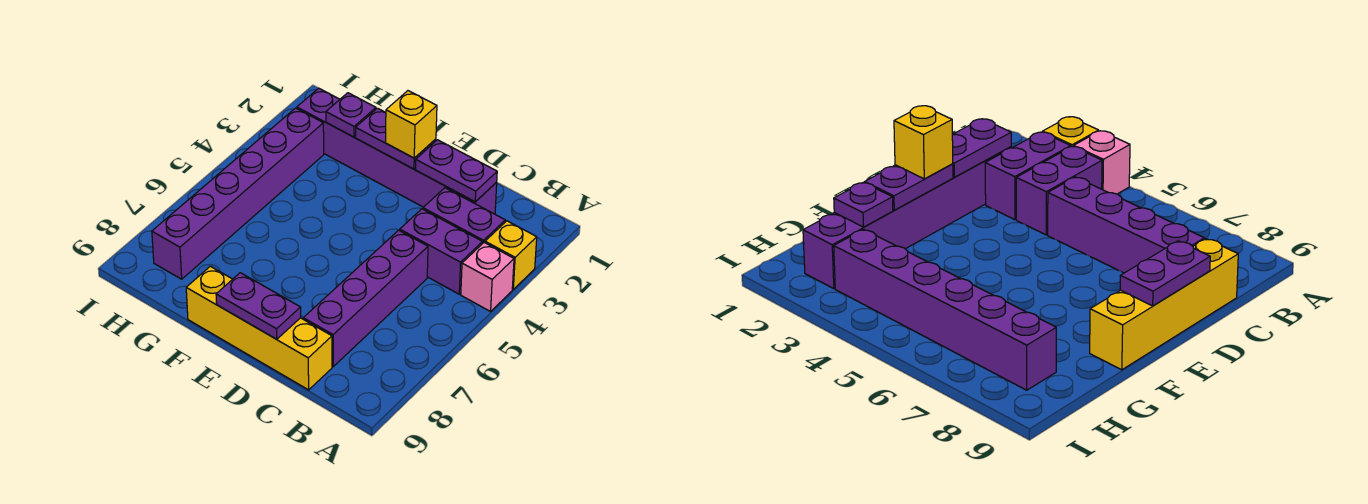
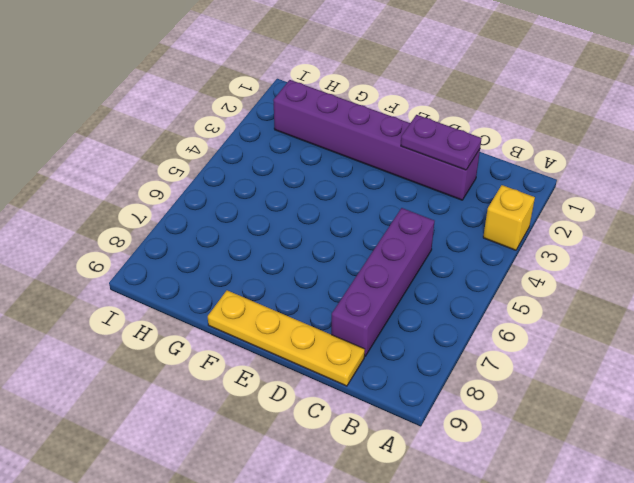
yellow plate C9:F9 level 1 -> yellow brick C9:F9 level 1
none -> pink brick A4 level 1
none -> purple brick B3:C3 level 1
none -> purple brick B4:C4 level 1

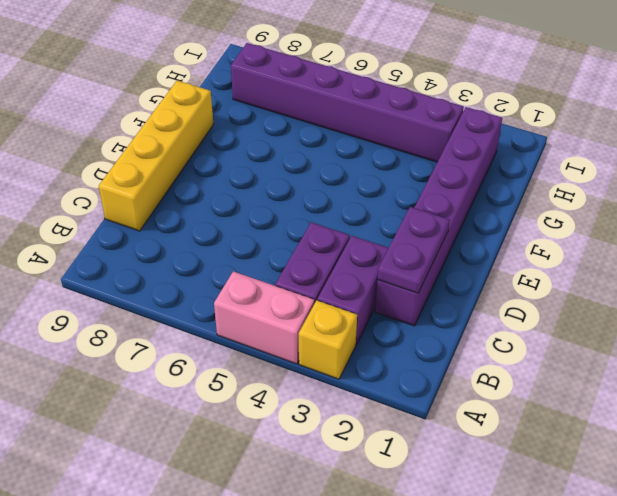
pink brick A4:A5 level 1 -> pink brick A4 level 1
none -> purple brick C5:C8 level 1
none -> purple plate D9:E9 level 2
none -> purple plate E2:F2 level 2

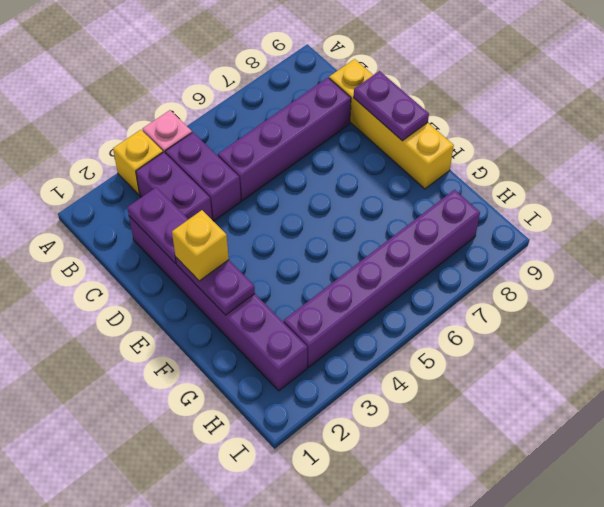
none -> purple plate G2 level 2

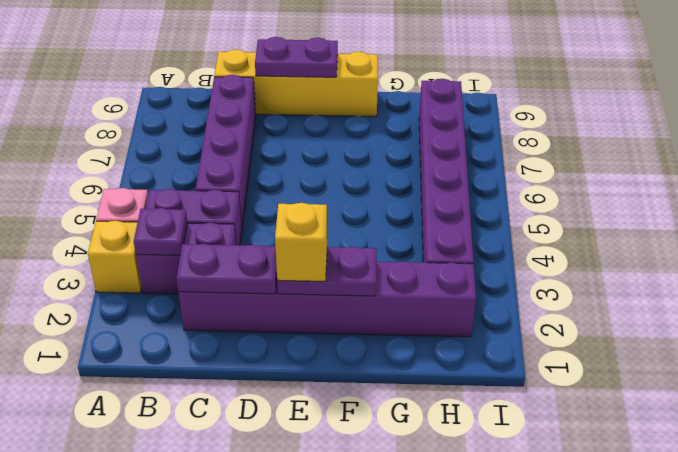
purple plate B3 level 2 -> purple plate G2 level 2

